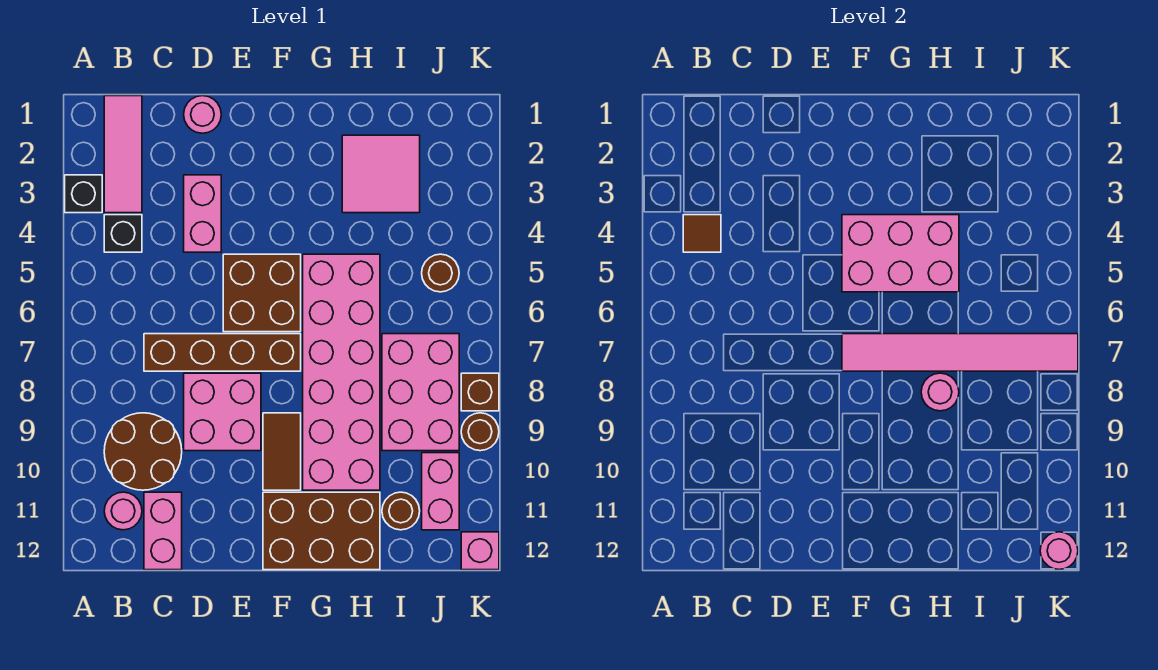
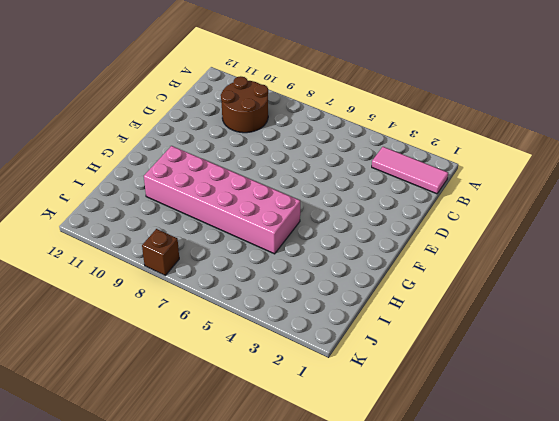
none -> black brick A3 level 1
none -> black brick B4 level 1
none -> pink round brick B11 level 1

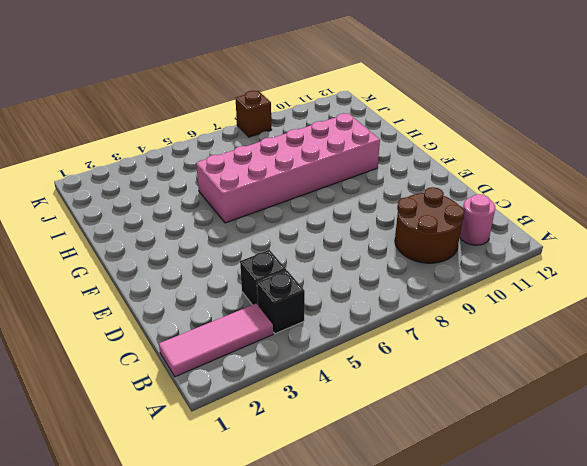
black brick C4 level 1 -> black brick A3 level 1
none -> brown brick C7:F7 level 1
none -> pink brick C11:C12 level 1
none -> pink round brick D1 level 1

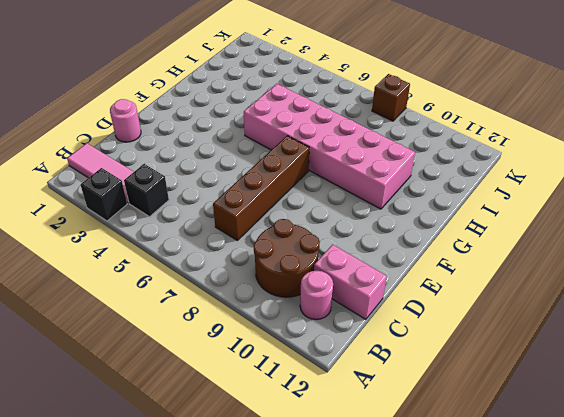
none -> pink brick D3:D4 level 1
none -> pink brick D8:E9 level 1
none -> brown brick E5:F6 level 1

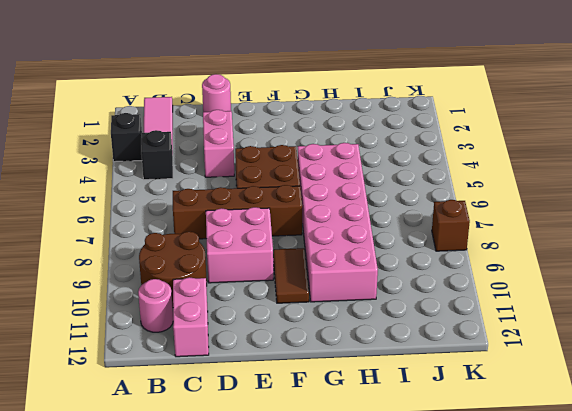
none -> brown brick F11:H12 level 1
none -> pink tile H2:I3 level 1
none -> pink brick I7:J9 level 1

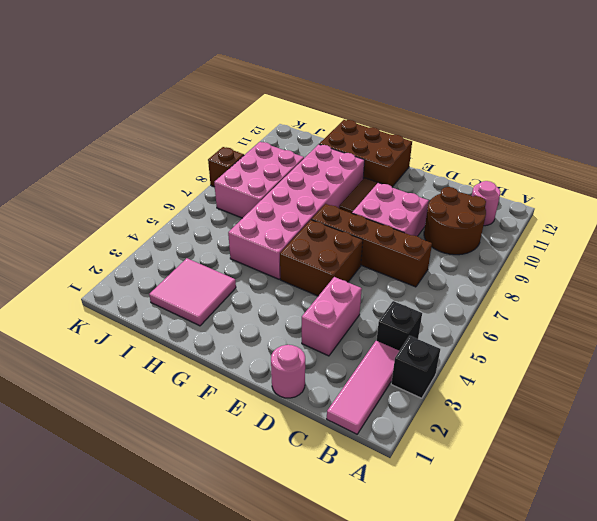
none -> pink brick C11:C12 level 1
none -> brown round brick I11 level 1
none -> brown round brick J5 level 1

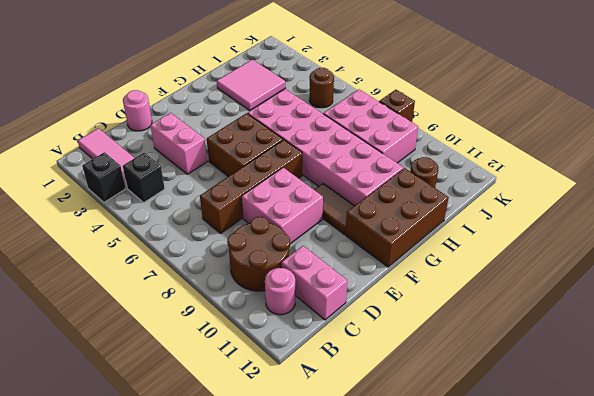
none -> pink brick J10:J11 level 1
none -> brown round brick K9 level 1
none -> pink brick K12 level 1

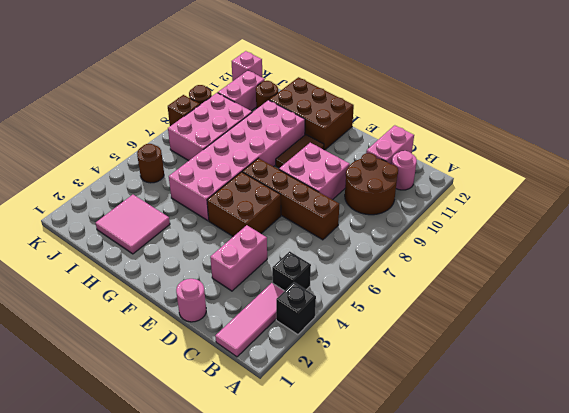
none -> brown tile B4 level 2
none -> pink brick F4:H5 level 2
none -> pink tile F7:K7 level 2

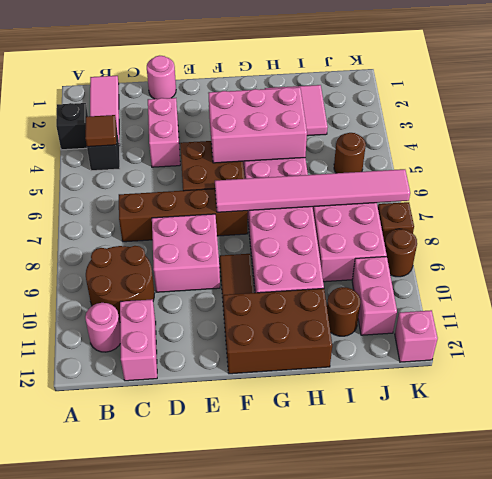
none -> pink round brick H8 level 2
none -> pink round brick K12 level 2

